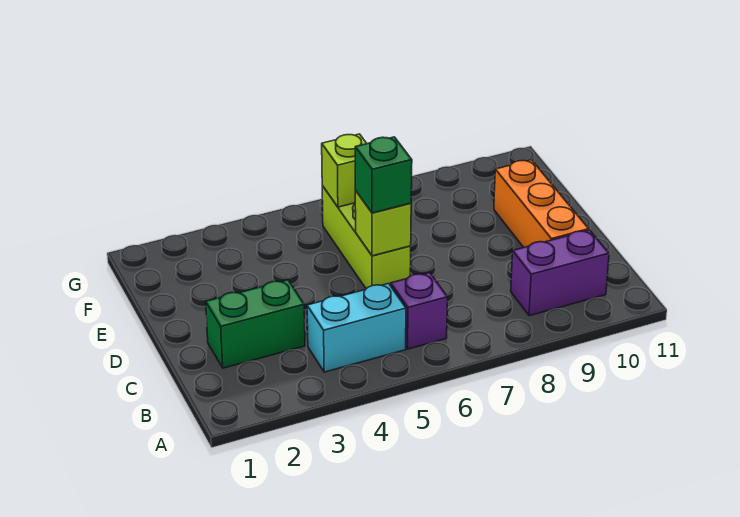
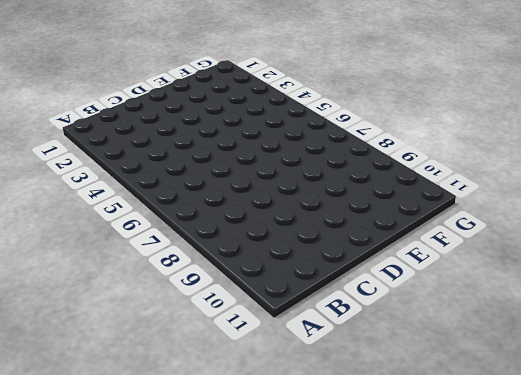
none -> cyan brick B4:B5 level 1
none -> purple brick B6 level 1

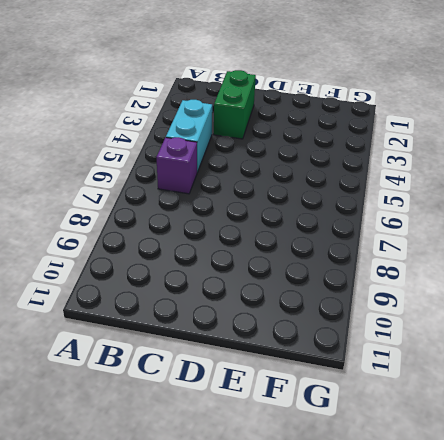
none -> purple brick B9:B10 level 1
none -> orange brick C10:E10 level 1

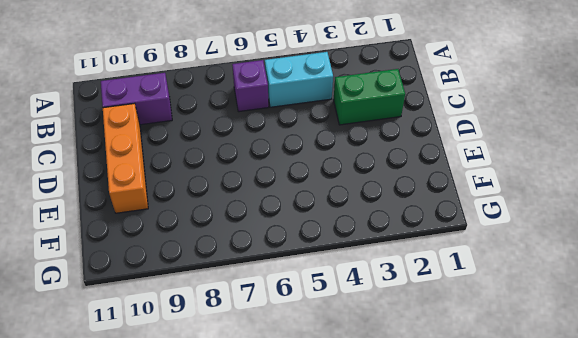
none -> lime brick D6:F6 level 1
none -> lime brick D6 level 2

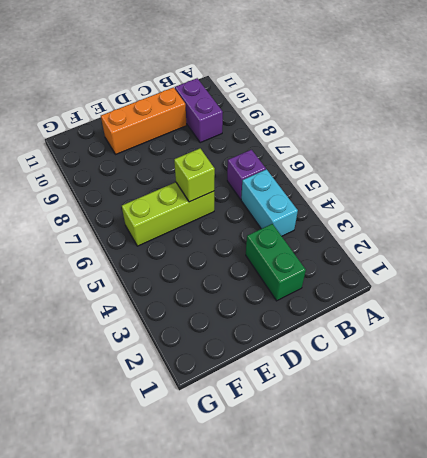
none -> lime brick F6 level 2
none -> green brick D6 level 3

